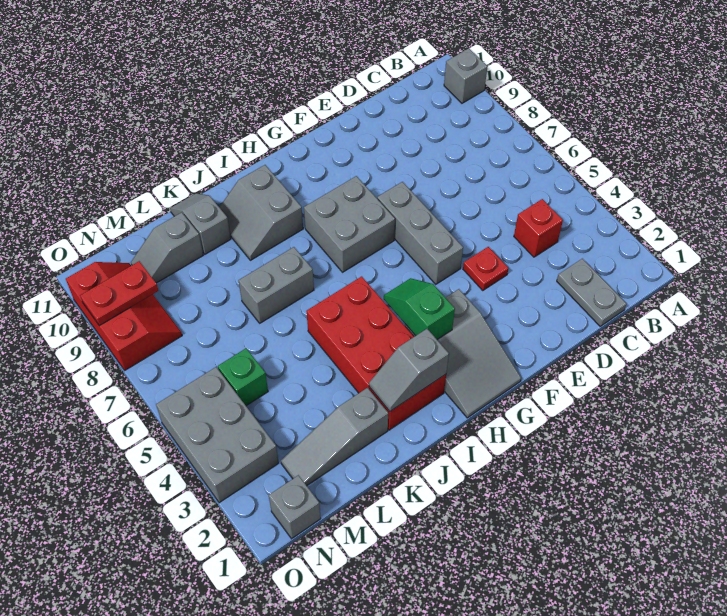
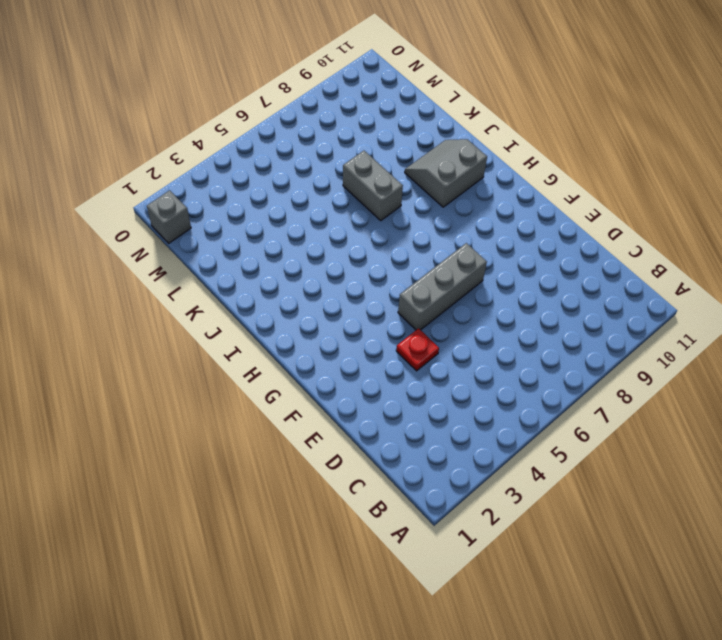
none -> grey brick A10 level 1
none -> grey plate C1:C2 level 1
none -> red brick C4 level 1

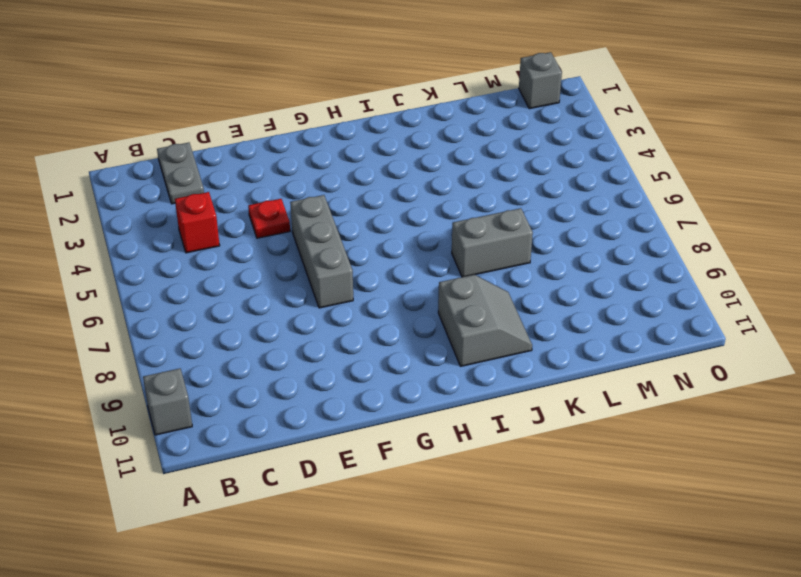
none -> grey slope G1:H3 level 1 top 3
none -> grey brick G7:H8 level 1
none -> red brick I2:J5 level 1

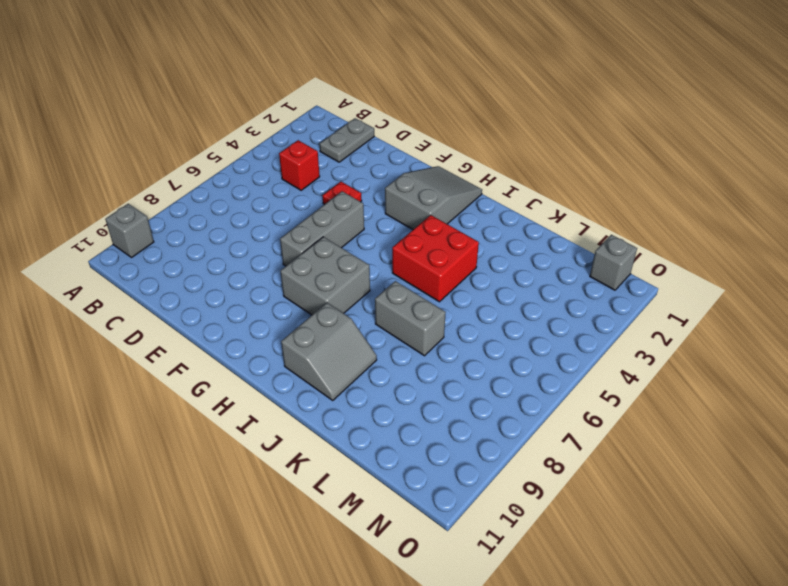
red brick I4:J5 level 1 -> red brick I2:J5 level 1
none -> grey slope K2:M2 level 1 top K
none -> grey slope K10:K11 level 1 top 10
none -> grey slope L10:M10 level 1 top L

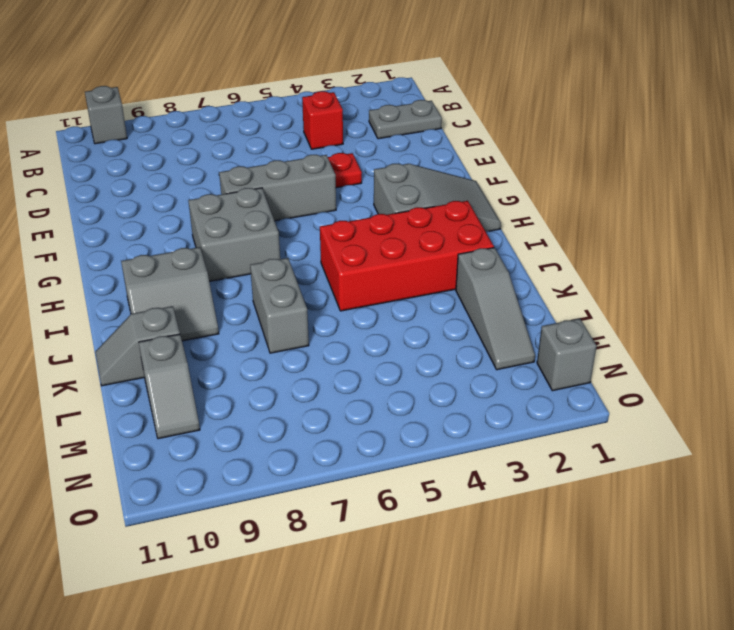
none -> green brick M5 level 1
none -> grey brick N3:O5 level 1
none -> red slope N8:O10 level 1 top O

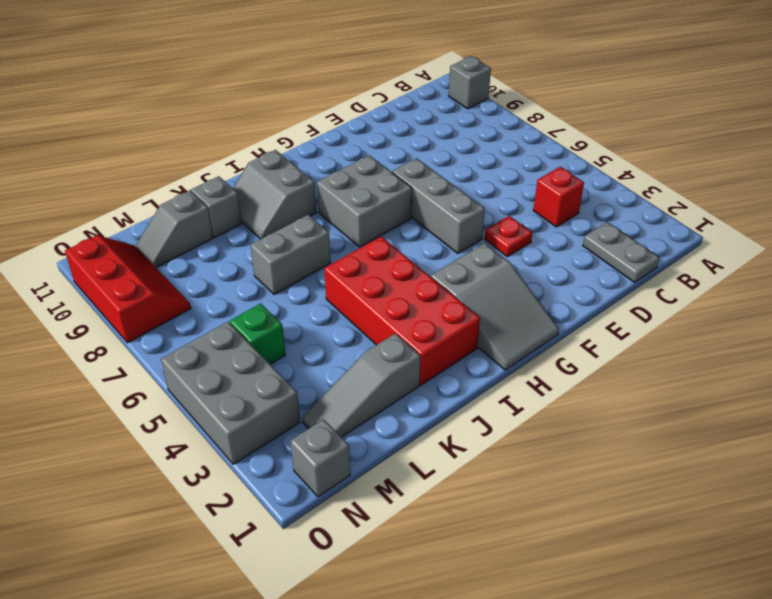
none -> green slope H3:H4 level 2 top 3
none -> grey slope I2:J2 level 2 top I
none -> red plate N9:O9 level 2

